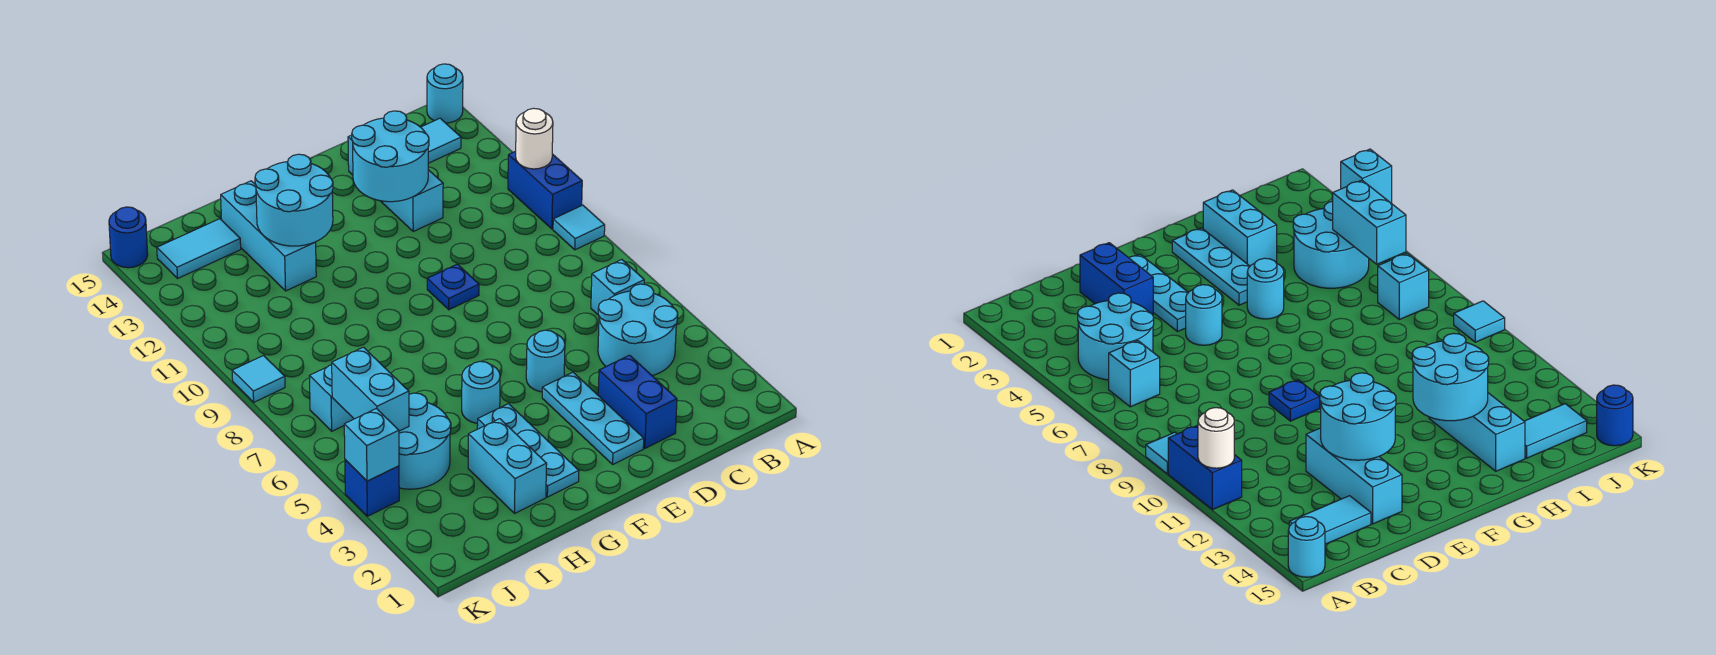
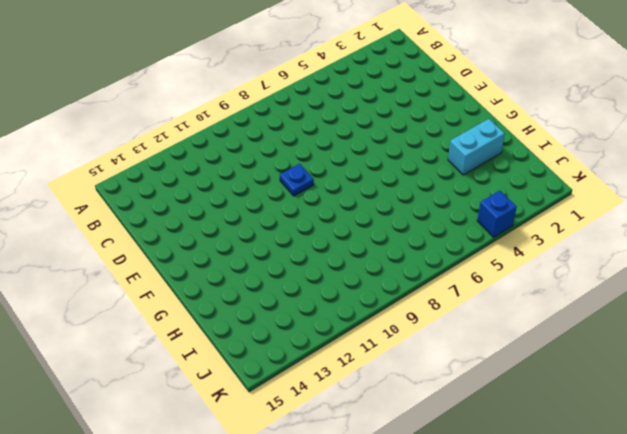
none -> cyan tile A9 level 1
none -> blue brick A10:A11 level 1
none -> cyan round brick A15 level 1

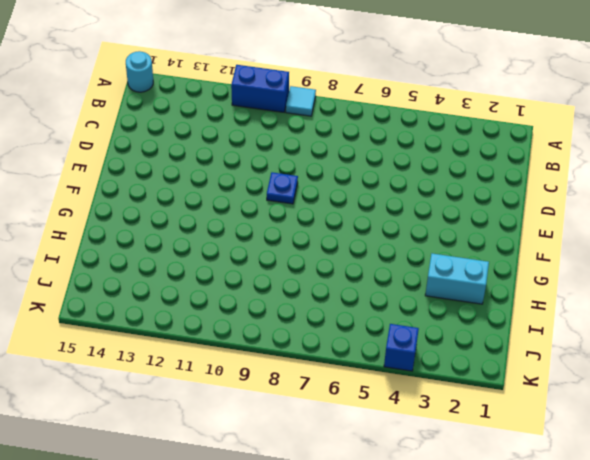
none -> cyan round brick B4:C5 level 1
none -> cyan brick B6 level 1
none -> cyan tile B14:C14 level 1

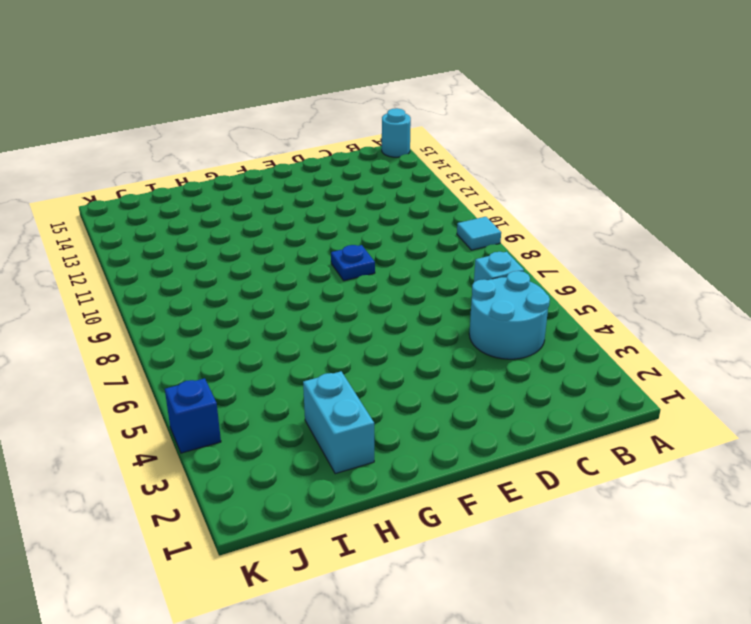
none -> blue brick A10:A11 level 1
none -> cyan tile B14:C14 level 1
none -> blue brick D2:D3 level 1

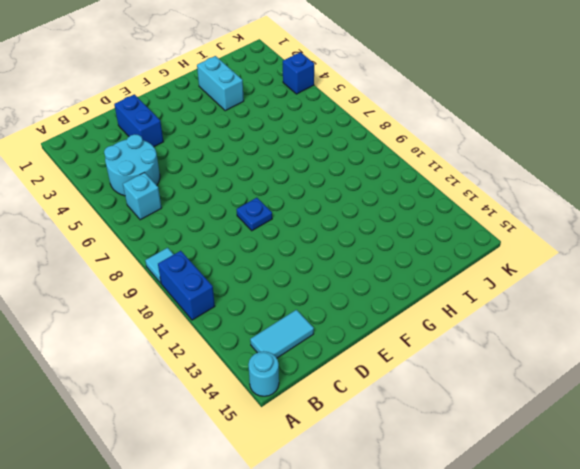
none -> cyan brick D12:D14 level 1
none -> cyan plate E2:E4 level 1
none -> cyan round brick E5 level 1

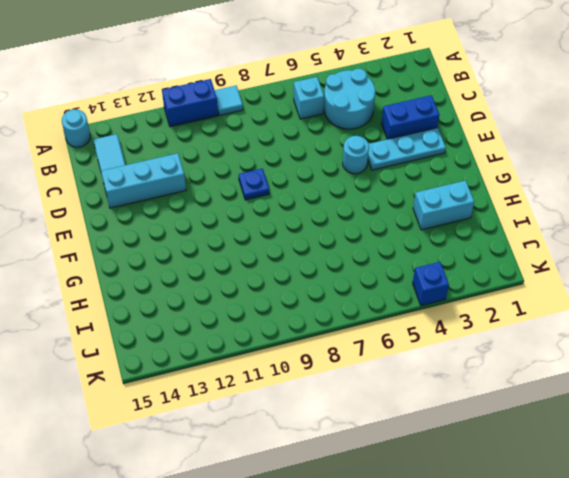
none -> cyan plate G2:G4 level 1
none -> cyan round brick G5 level 1
none -> cyan brick H12:H14 level 1

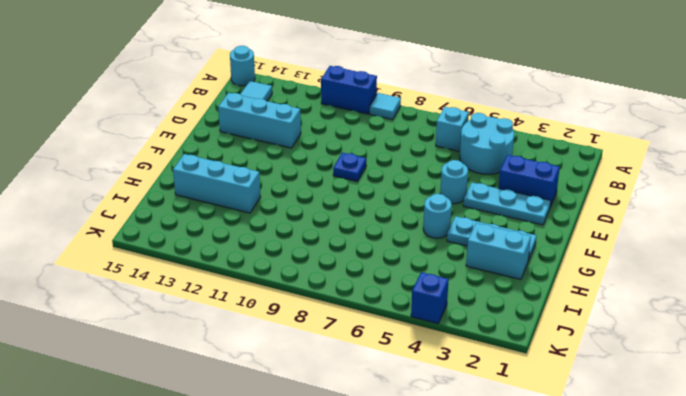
none -> cyan round brick I4:J5 level 1
none -> cyan tile I14:J14 level 1
none -> cyan brick J7 level 1

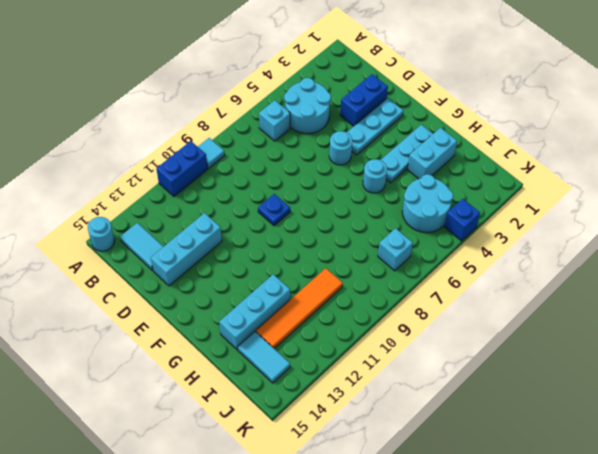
orange tile I10:I13 level 1 -> none
none -> cyan tile K9 level 1
none -> blue round brick K15 level 1
none -> white round brick A11 level 2

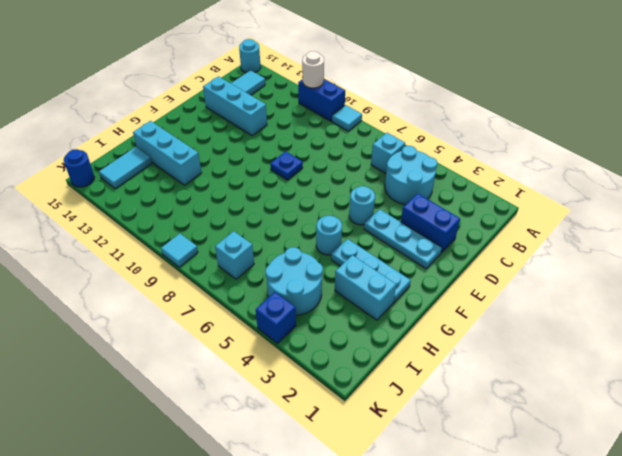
none -> cyan round brick D12:E13 level 2
none -> cyan round brick G12:H13 level 2
none -> cyan brick J5:J6 level 2

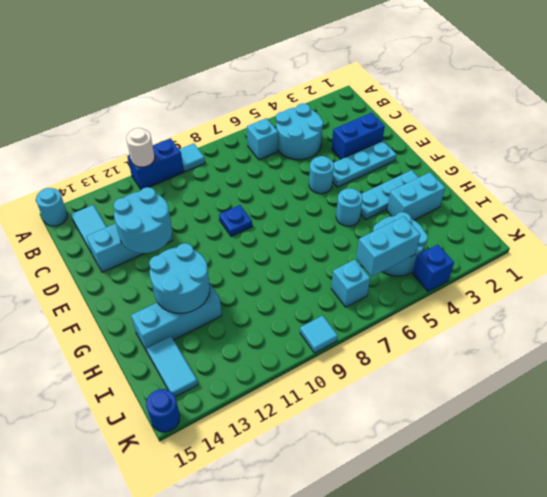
none -> cyan brick K4 level 2

